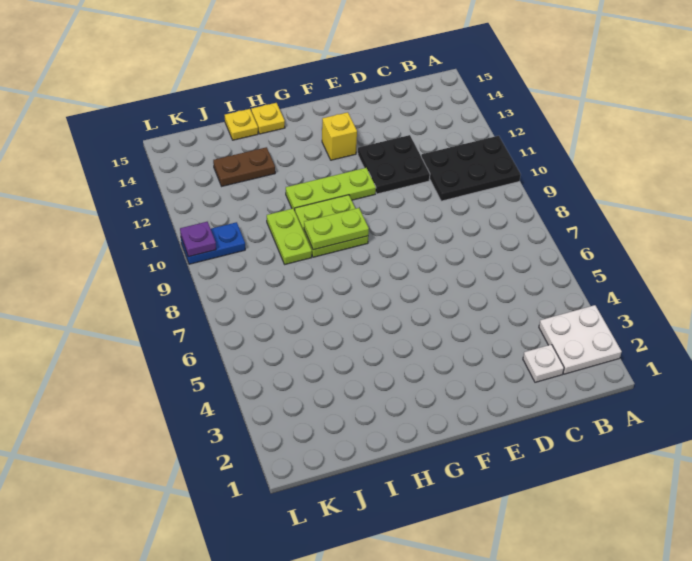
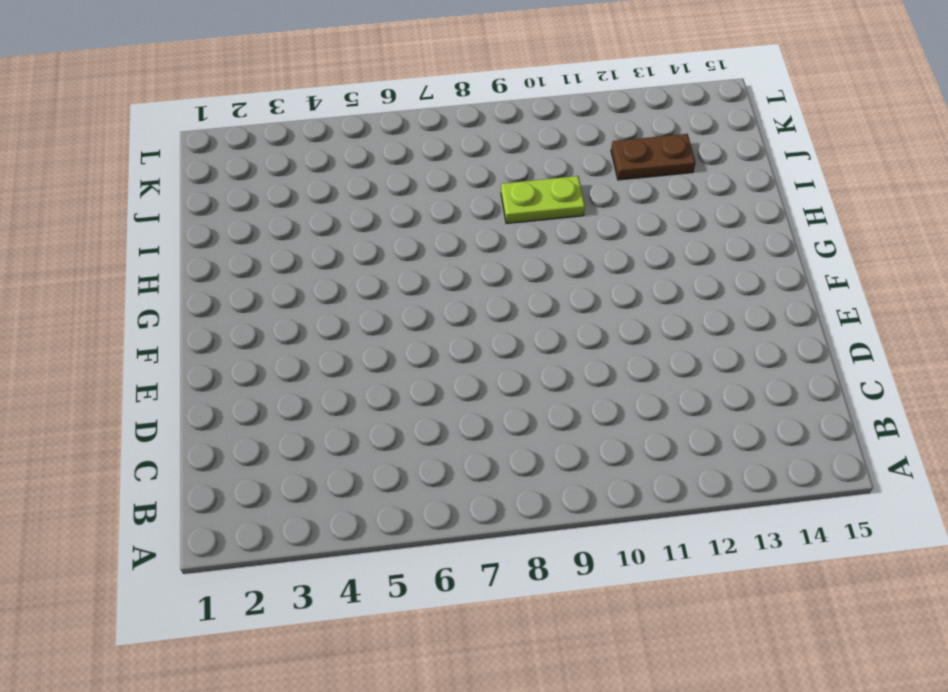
brown plate J12:J13 level 1 -> brown plate I13:J13 level 1
none -> white plate A2:B3 level 1
none -> black plate A10:C11 level 1
none -> white plate C2 level 1

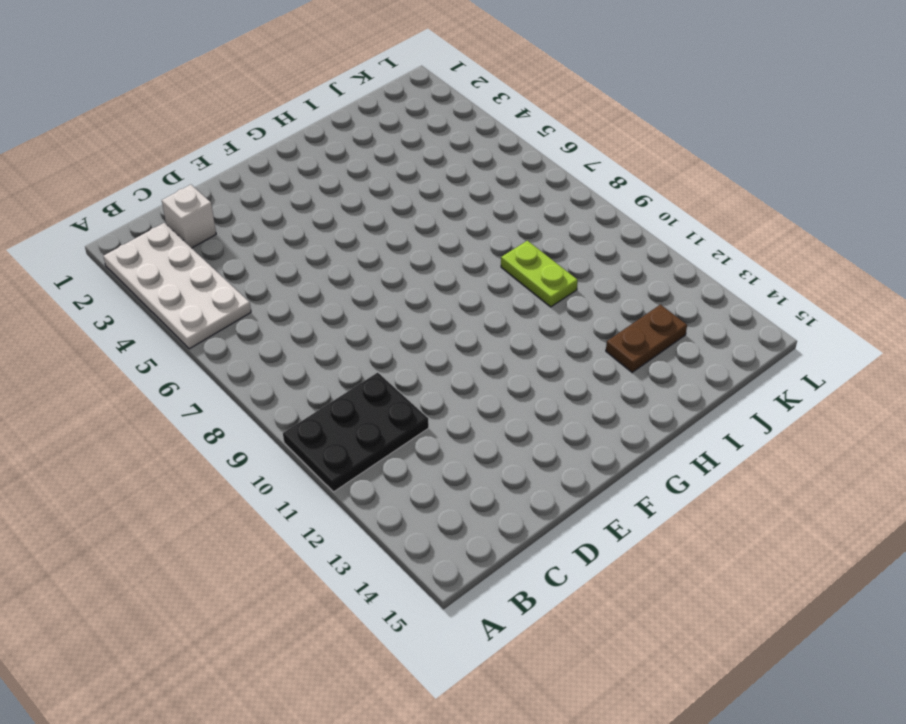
white plate A2:B5 level 1 -> white plate A2:B3 level 1
white brick C2 level 1 -> white plate C2 level 1
none -> black plate D11:E12 level 1
none -> lime plate F11:H11 level 1
none -> yellow brick F13 level 1

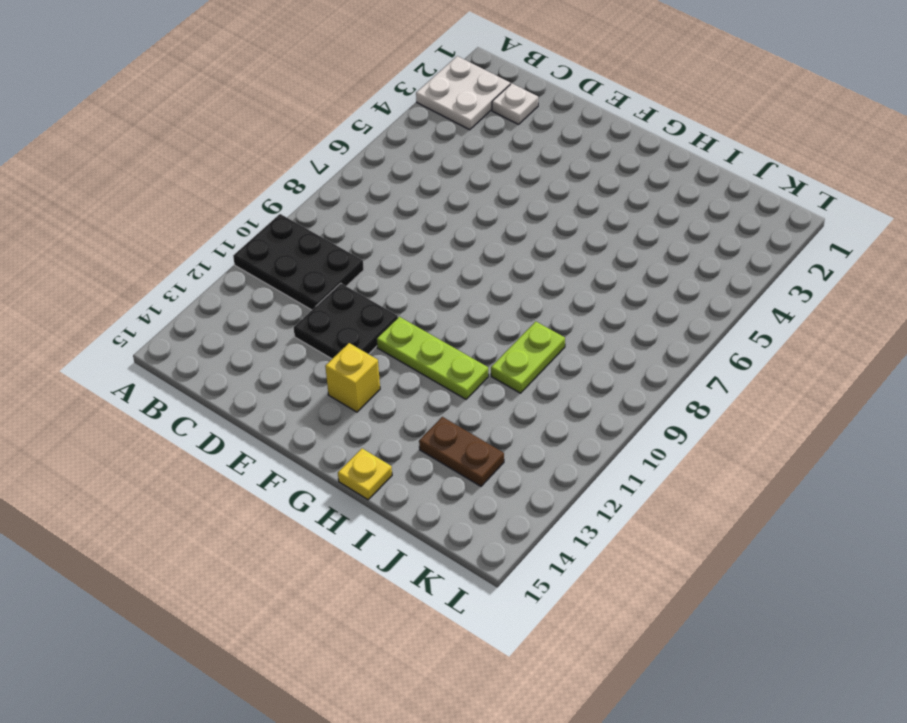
none -> lime plate G9:H10 level 1
none -> yellow plate I15 level 1
none -> blue plate K10:L10 level 1

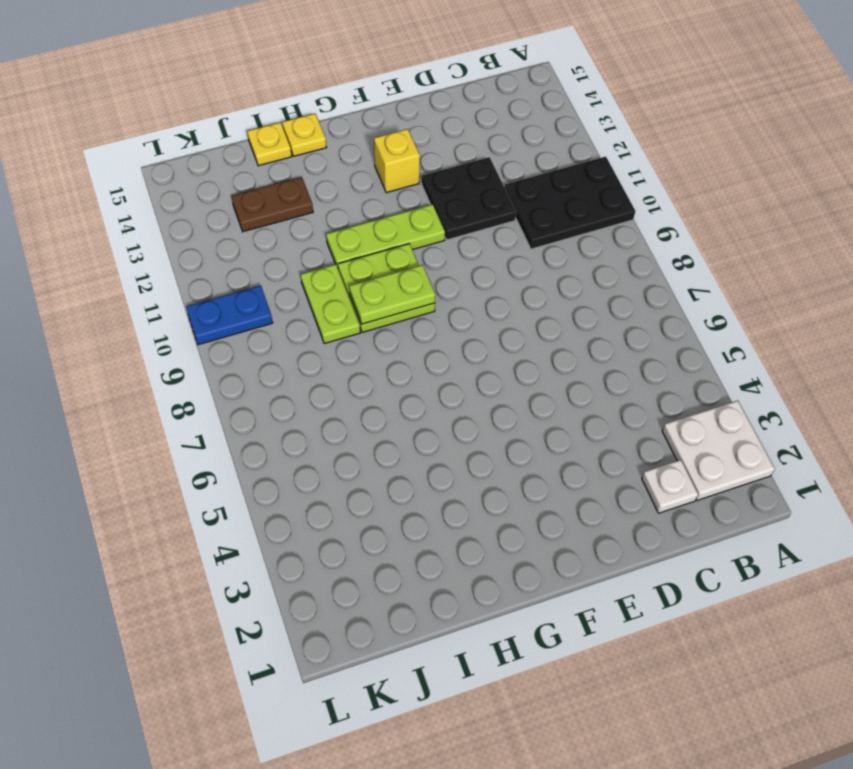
none -> purple plate L10 level 2

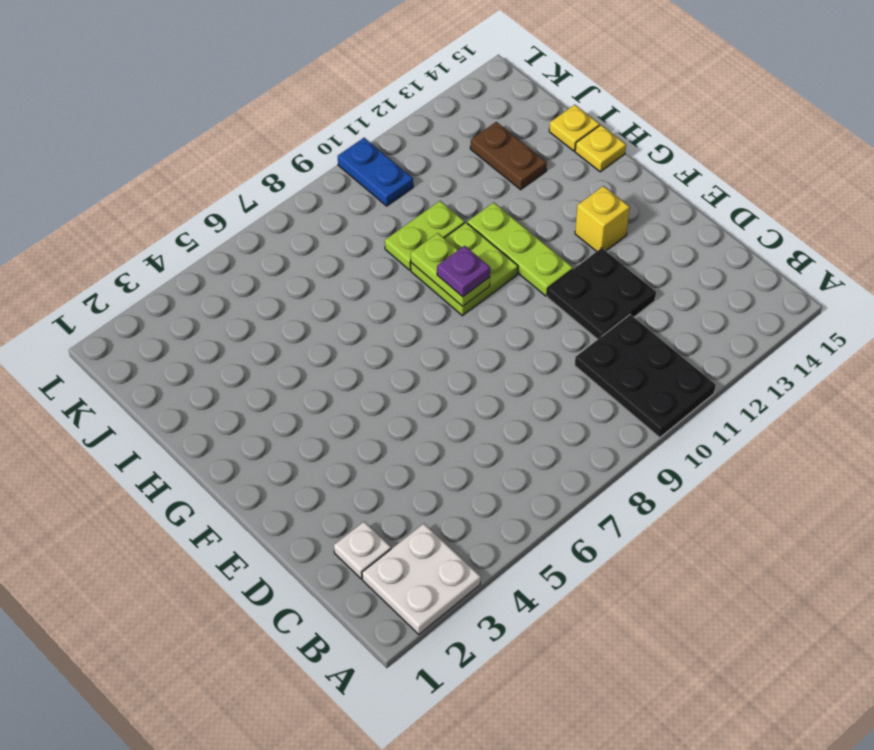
purple plate G9 level 3 -> purple plate L10 level 2

